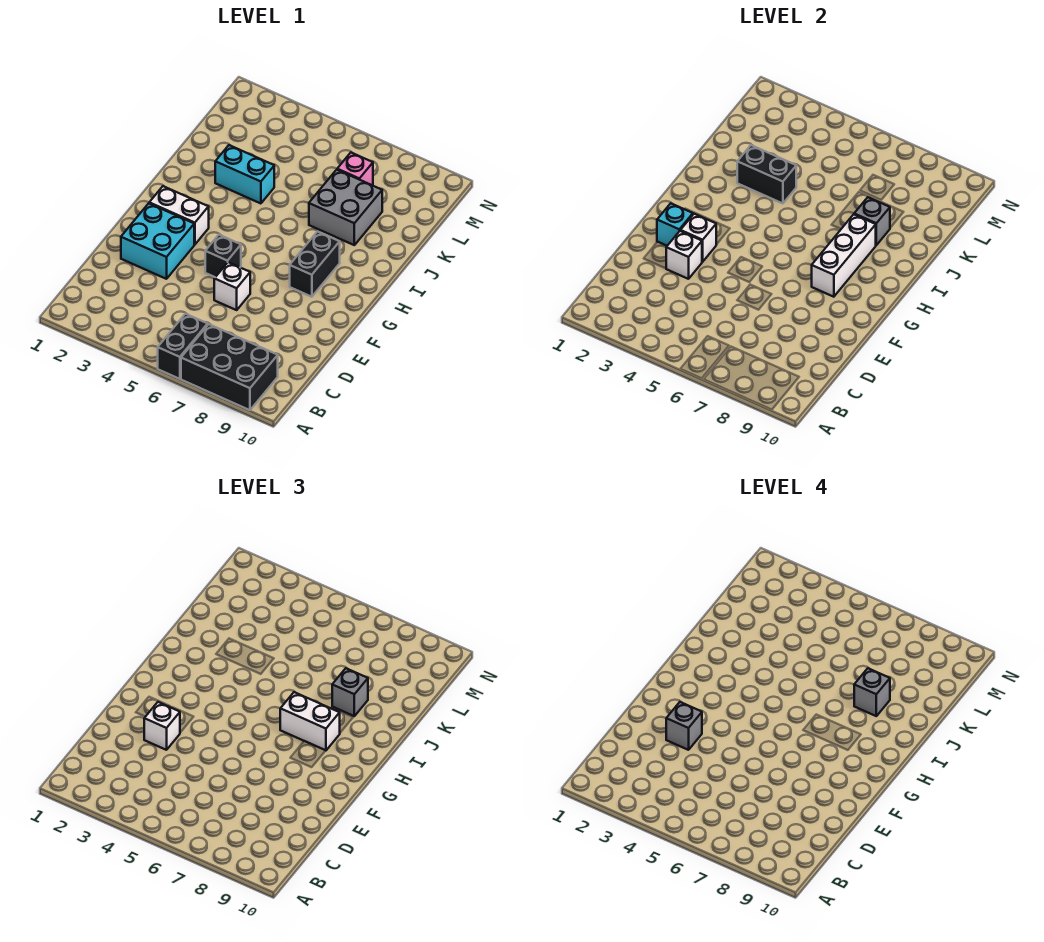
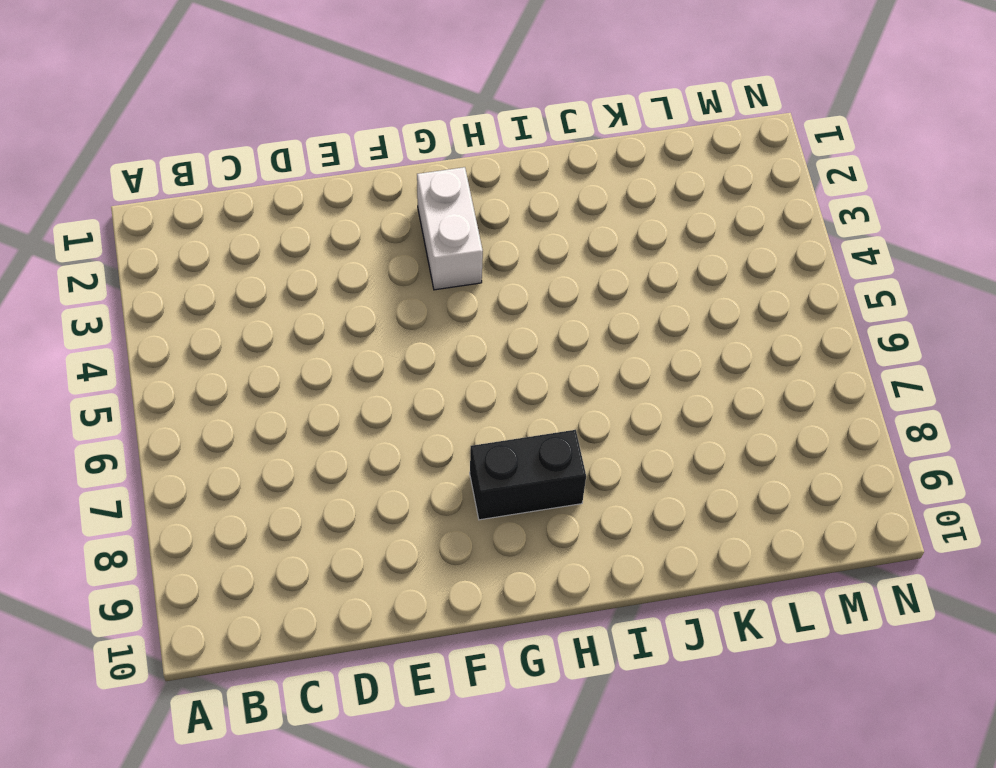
none -> black brick A6:B6 level 1
none -> black brick A7:B9 level 1
none -> cyan brick E2:F3 level 1

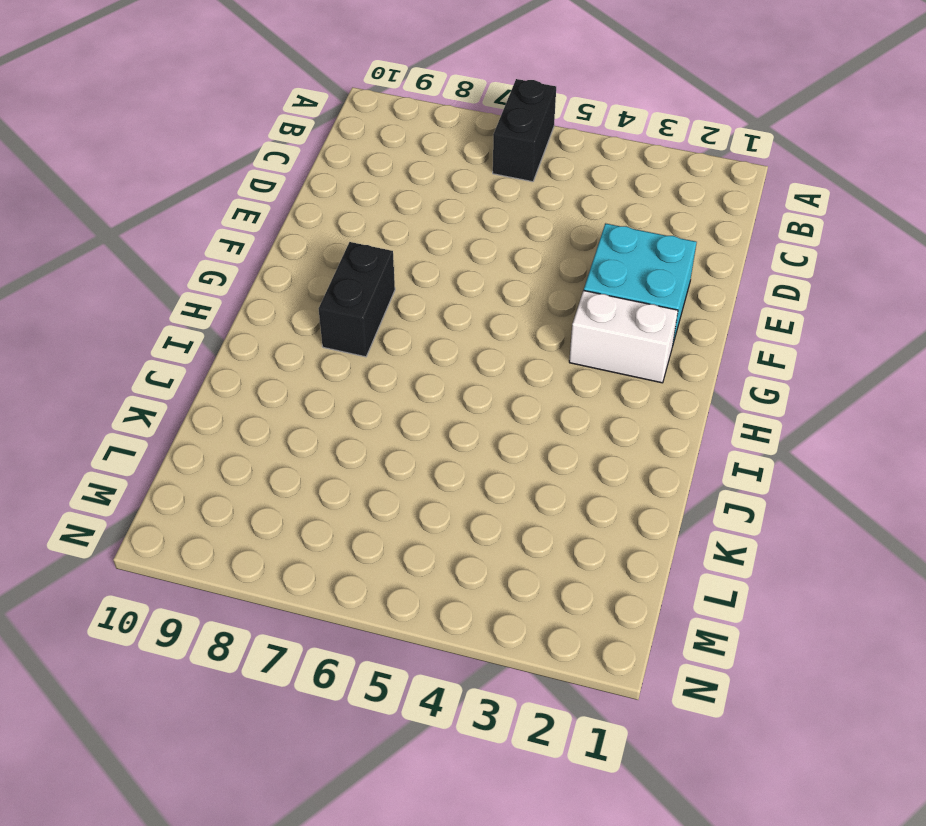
none -> black brick A7:B9 level 1
none -> white brick E6 level 1
none -> black brick F5 level 1

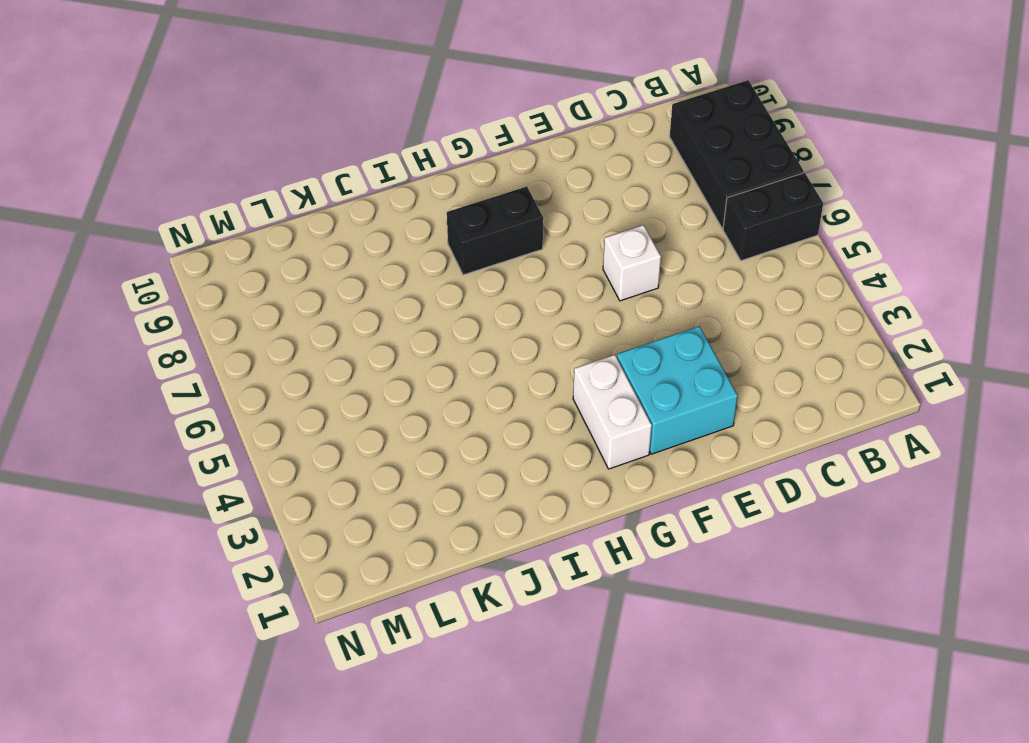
none -> black brick F5 level 1
none -> cyan brick J3:J4 level 1
none -> grey brick J7:K8 level 1

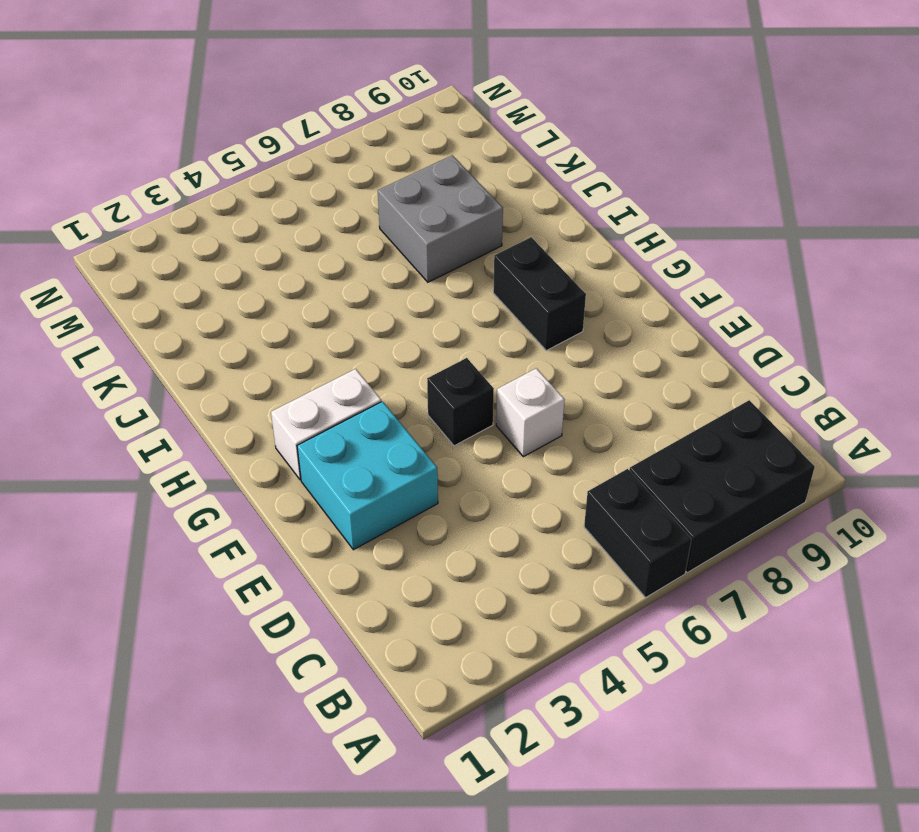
none -> cyan brick J3:J4 level 1
none -> pink brick L7 level 1
none -> white brick E3 level 2

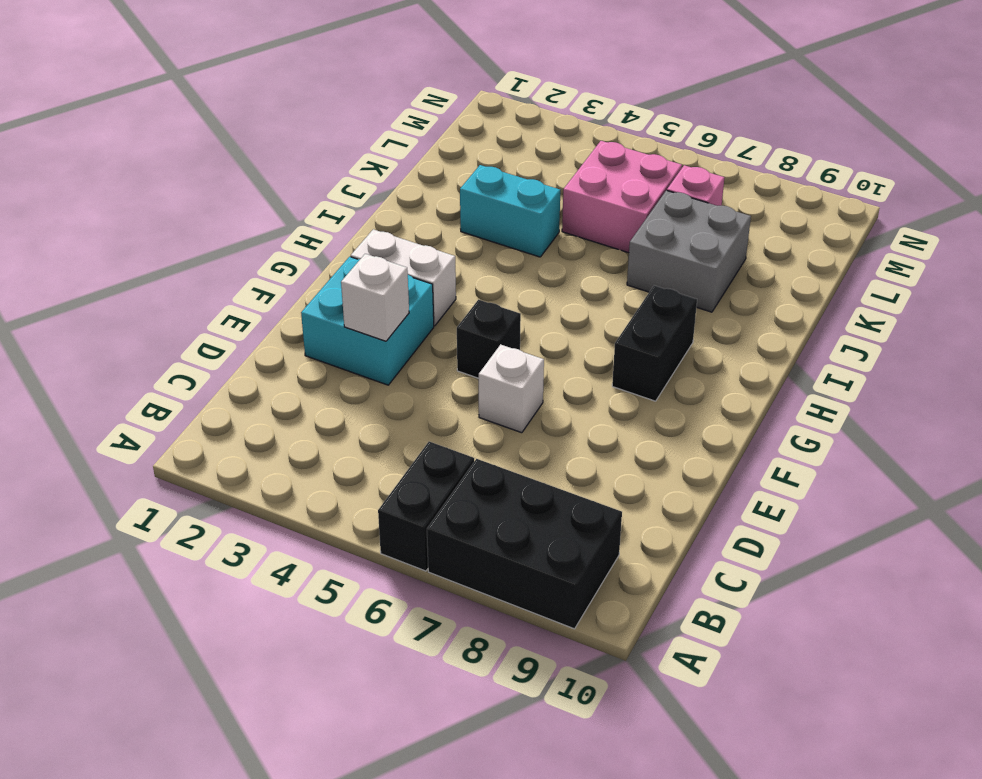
pink brick K5:L6 level 1 -> none
none -> cyan brick F2 level 2
none -> white brick F3 level 2
none -> white brick G8:I8 level 2

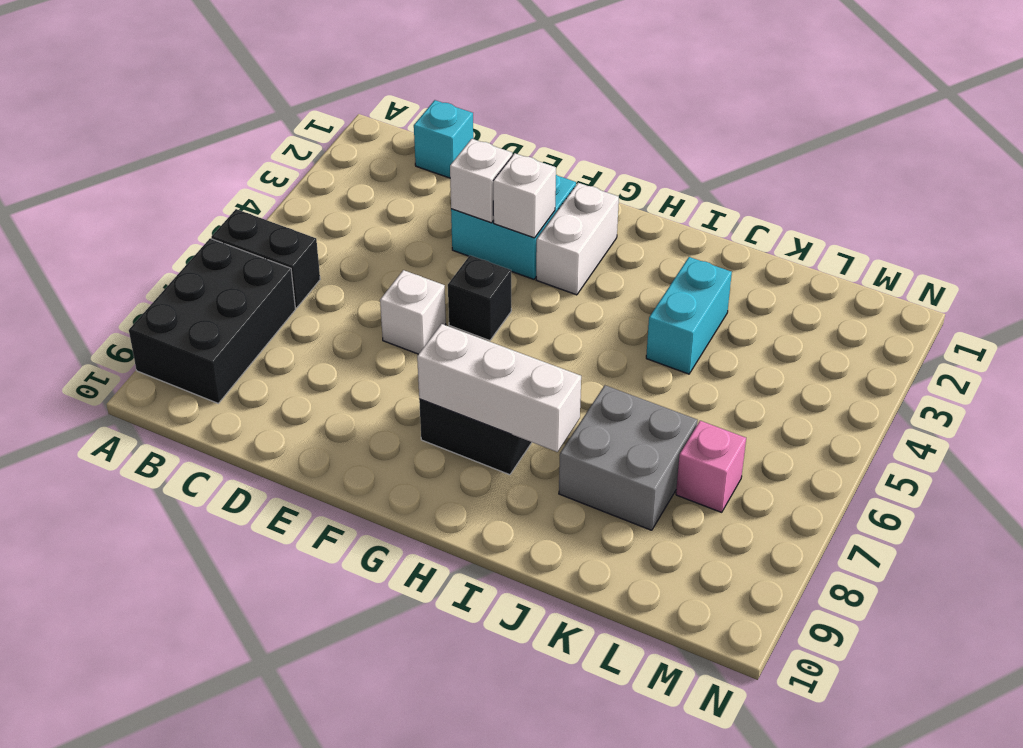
cyan brick C1 level 1 -> cyan brick F2 level 2
none -> black brick J3:J4 level 2
none -> grey brick J8 level 2
none -> white brick E3 level 3

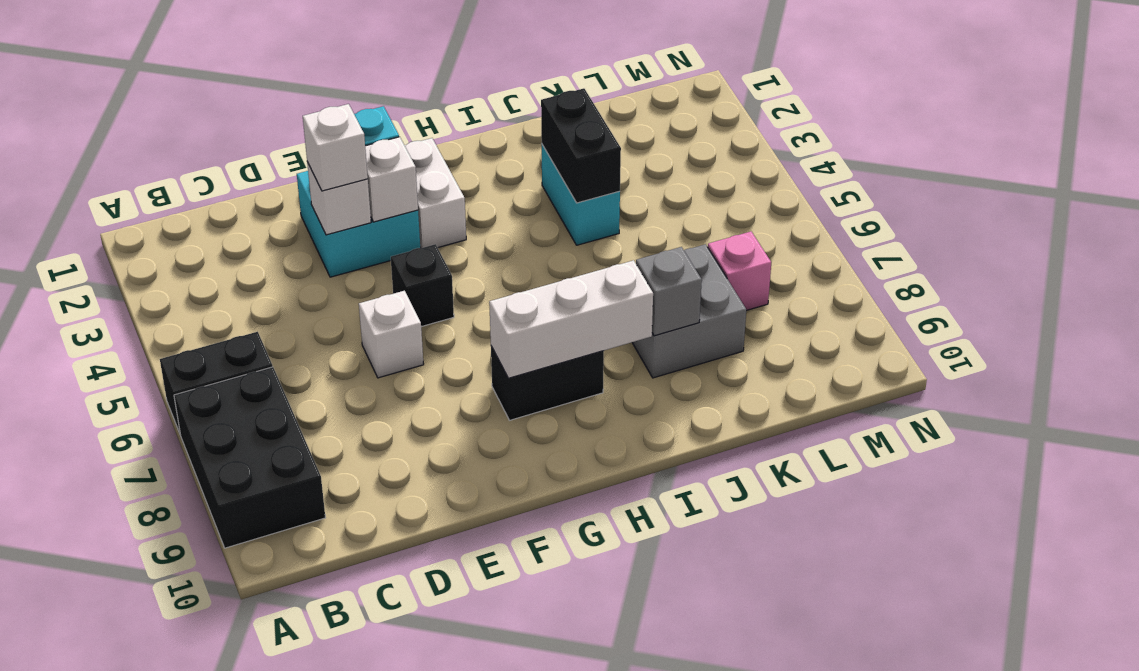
none -> white brick H7:H8 level 3
none -> grey brick J8 level 3
none -> grey brick E3 level 4

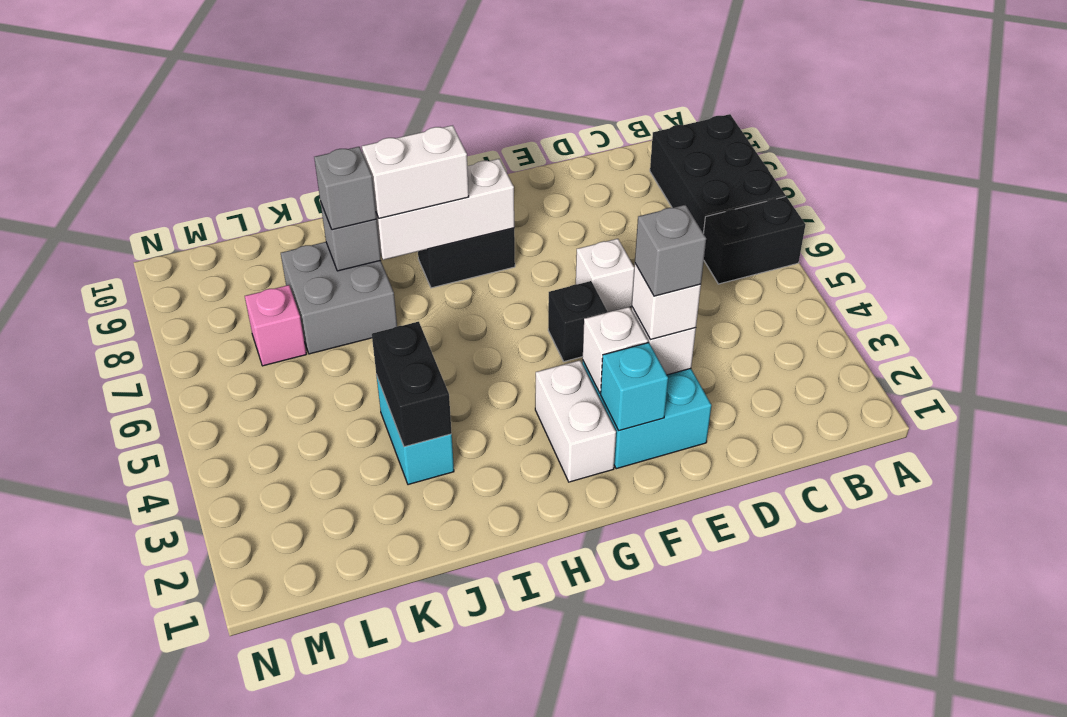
white brick H8:I8 level 3 -> white brick H7:H8 level 3
none -> grey brick J8 level 4

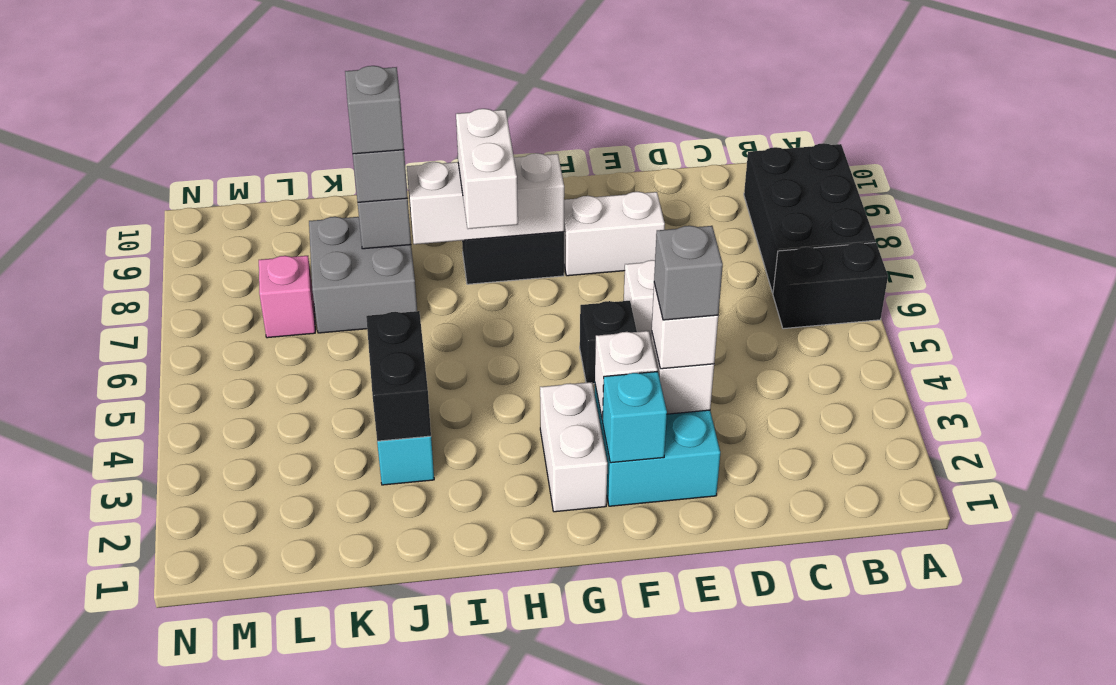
white brick E8:F8 level 1 -> none

